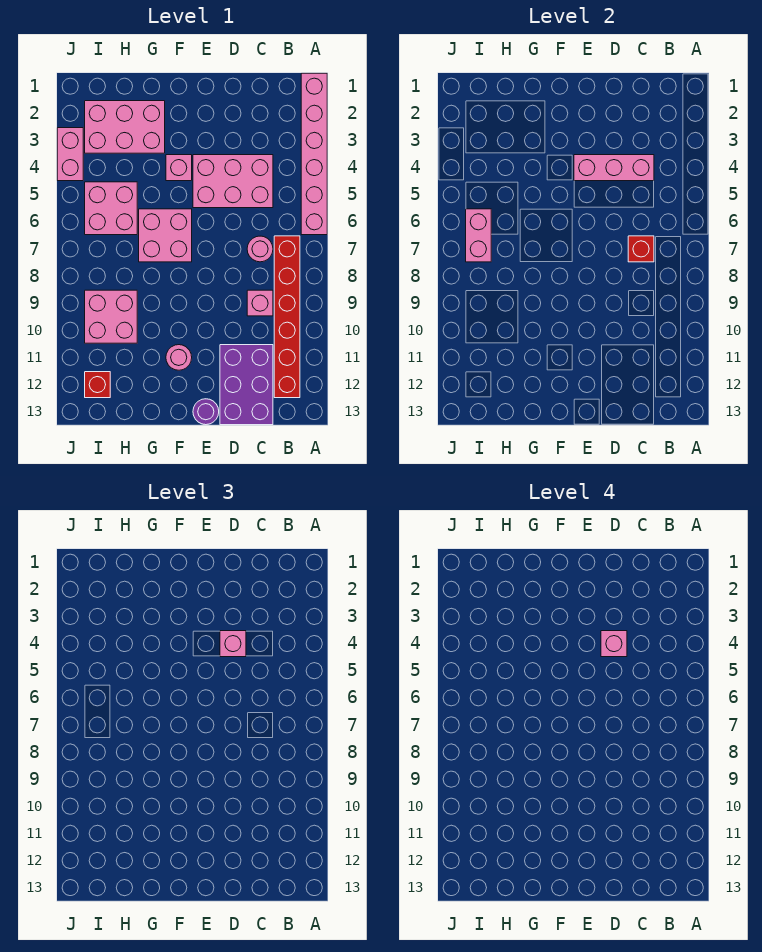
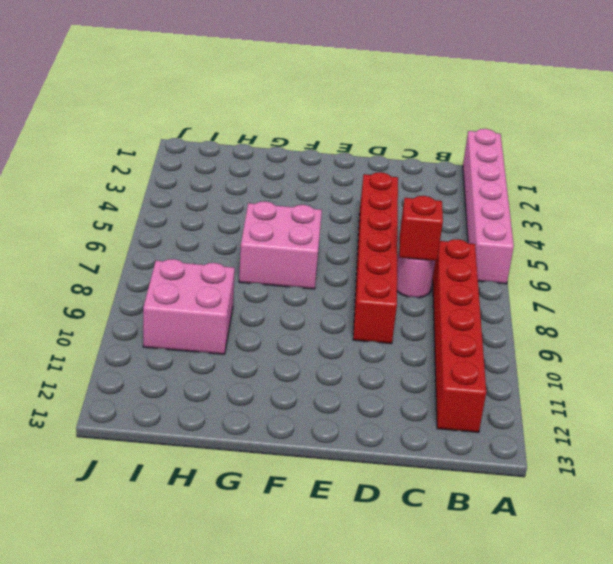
red brick D4:D9 level 1 -> pink brick C4:E5 level 1
none -> pink brick C9 level 1
none -> purple brick C11:D13 level 1
none -> purple round brick E13 level 1

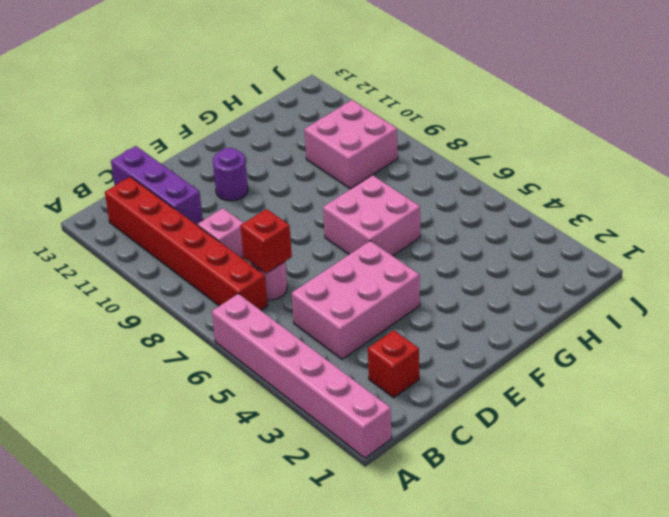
red brick C2 level 1 -> red brick I12 level 1
purple brick C11:C13 level 1 -> purple brick C11:D13 level 1
purple round brick E11 level 1 -> purple round brick E13 level 1
none -> pink brick F4 level 1
none -> pink round brick F11 level 1
none -> pink brick G2:I3 level 1

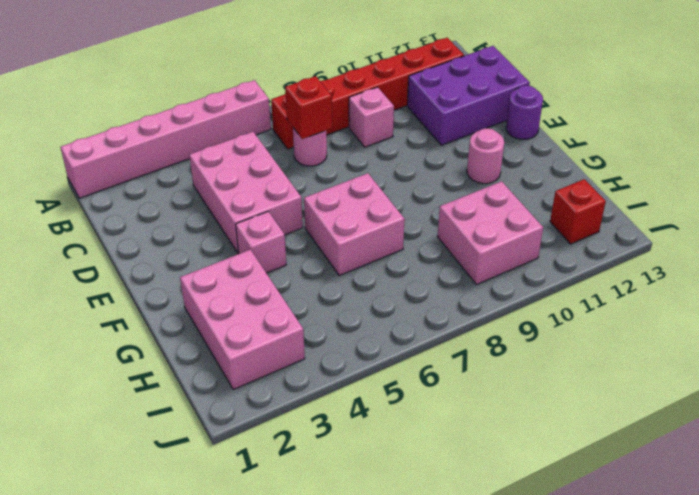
none -> pink brick H5:I6 level 1
none -> pink brick J3:J4 level 1
none -> pink brick C4:E4 level 2

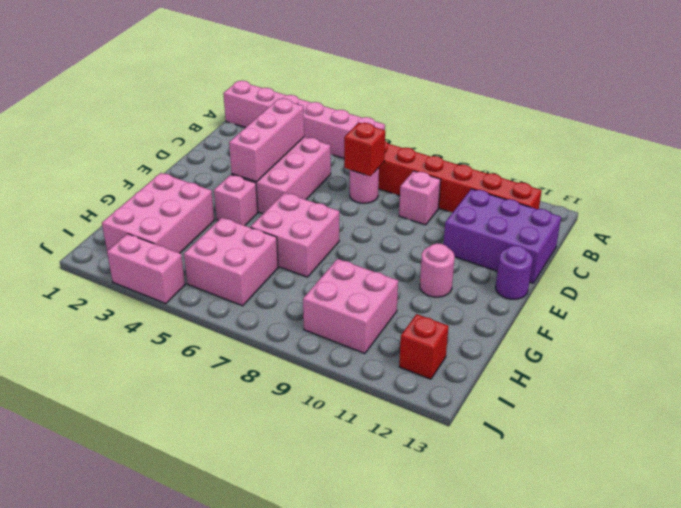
none -> pink brick I6:I7 level 2
none -> pink brick D4 level 3
none -> pink brick D4 level 4

